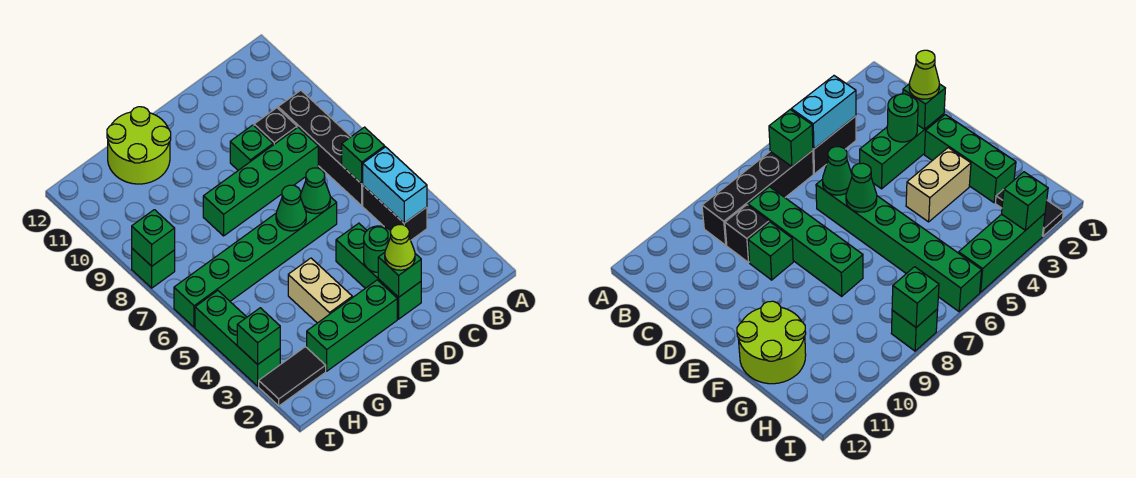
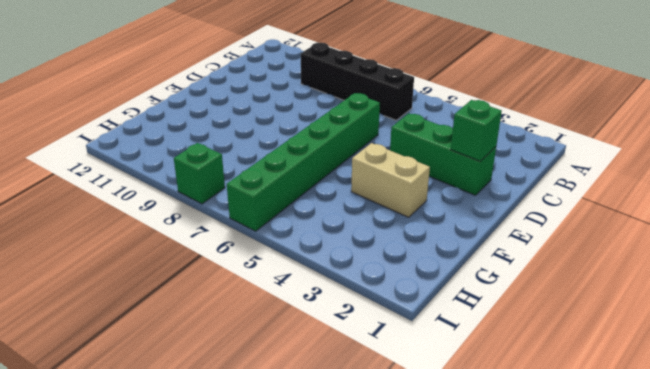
none -> black brick B4:B5 level 1
none -> green brick C8:F8 level 1
none -> black brick C9 level 1

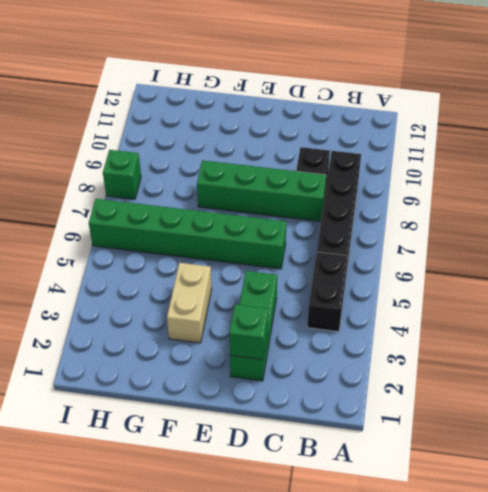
none -> green brick D9 level 1
none -> green brick E2:G2 level 1
none -> lime round brick F11:G12 level 1

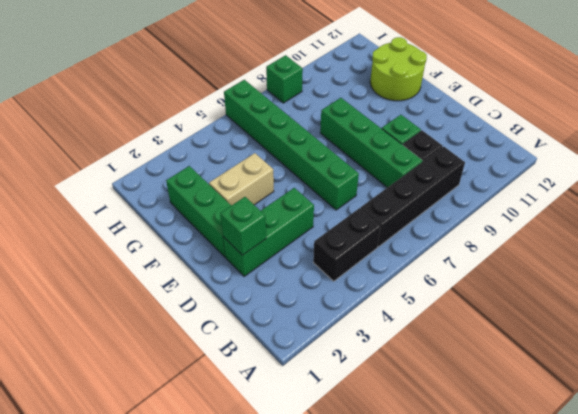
none -> black tile H2:I2 level 1
none -> green brick I3:I5 level 1
none -> cyan brick B4:B5 level 2

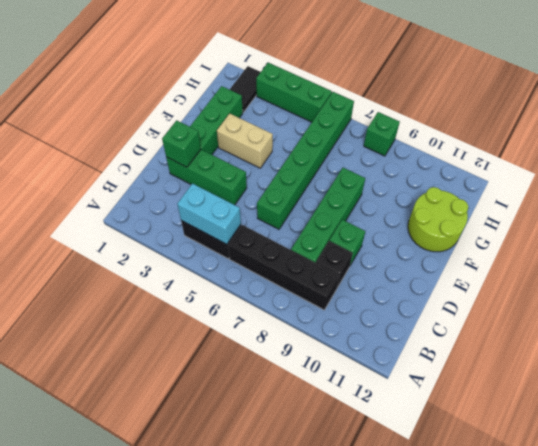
none -> green brick B6 level 2
none -> green round brick D3 level 2
none -> green cone D6 level 2

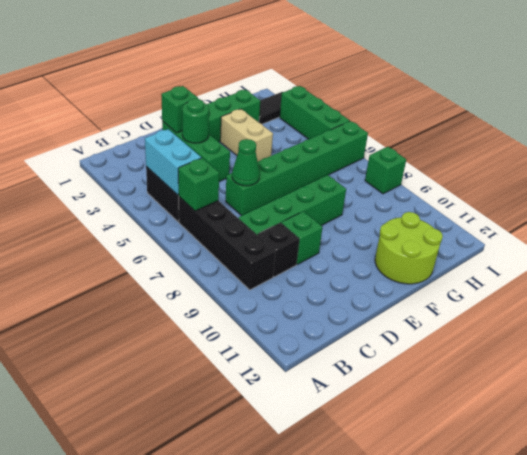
none -> green cone E6 level 2
none -> green brick I3 level 2
none -> green brick I8 level 2

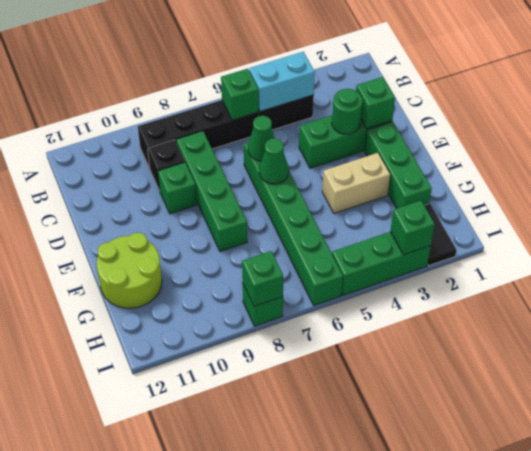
none -> lime cone D2 level 3

